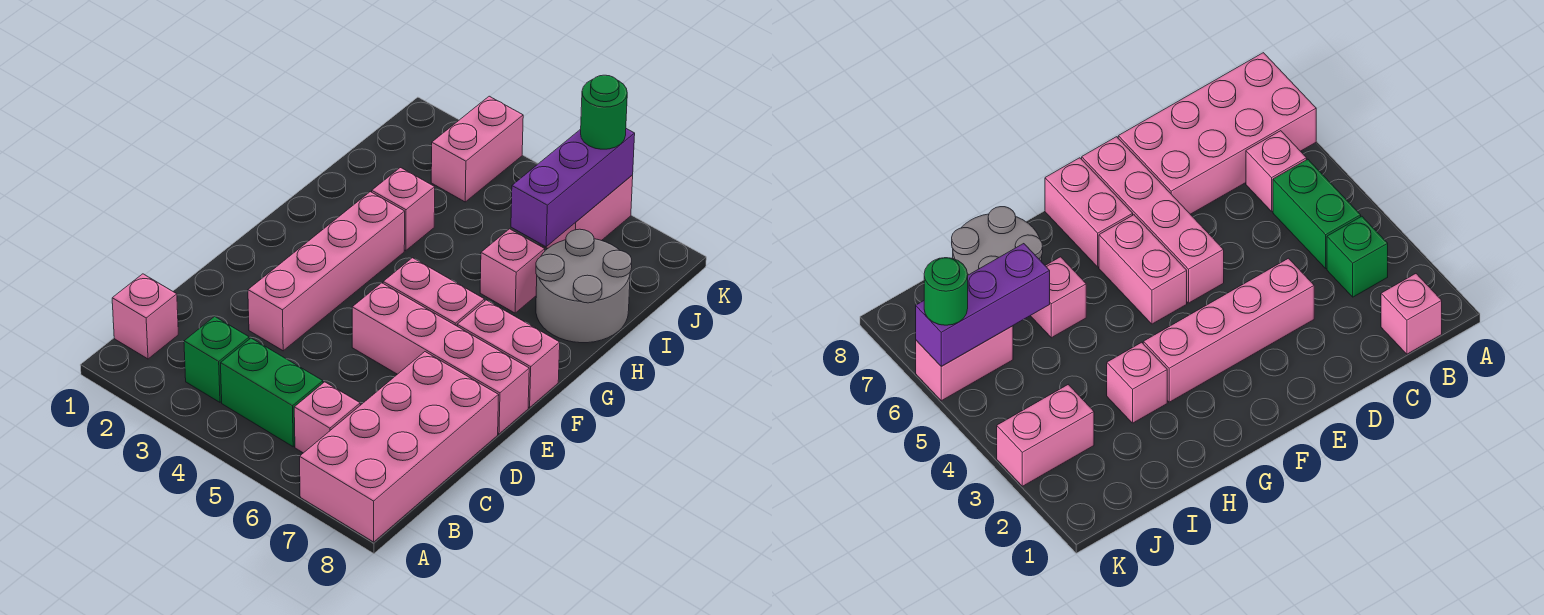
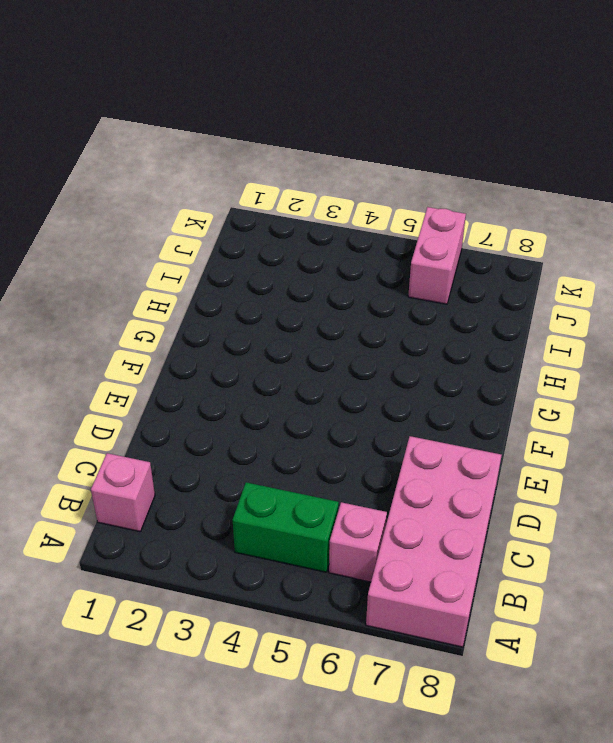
none -> green brick B3 level 1
none -> pink brick D3:G3 level 1
none -> pink brick E5:E8 level 1

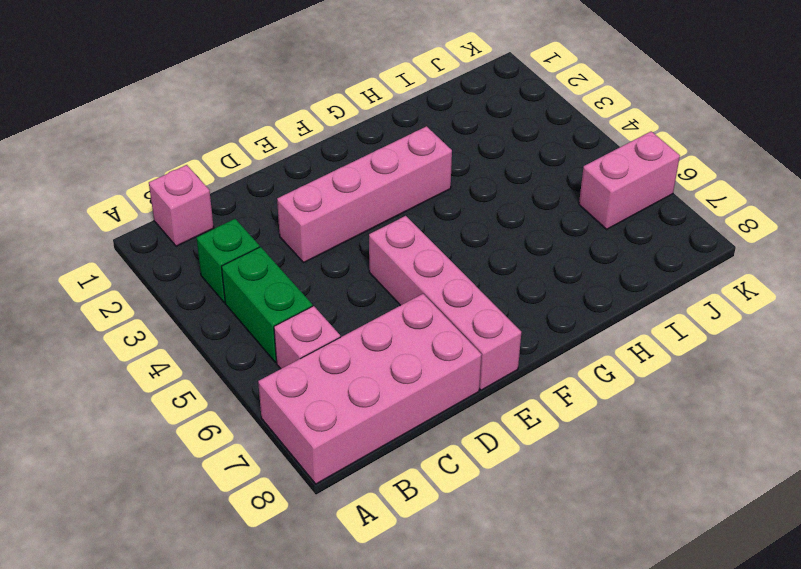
none -> pink brick F5:F6 level 1
none -> pink brick F7:F8 level 1
none -> pink brick H3 level 1

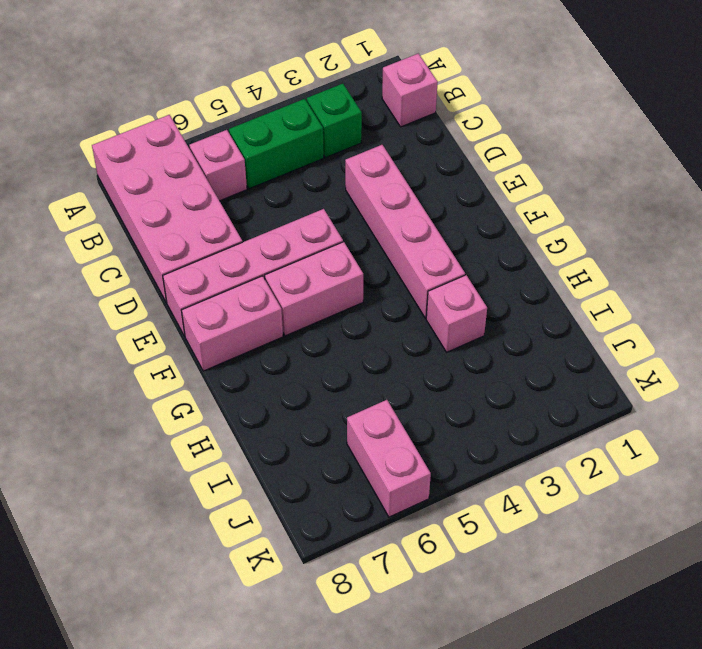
none -> pink brick H6 level 1
none -> grey round brick H7:I8 level 1
none -> pink brick J3:K3 level 1

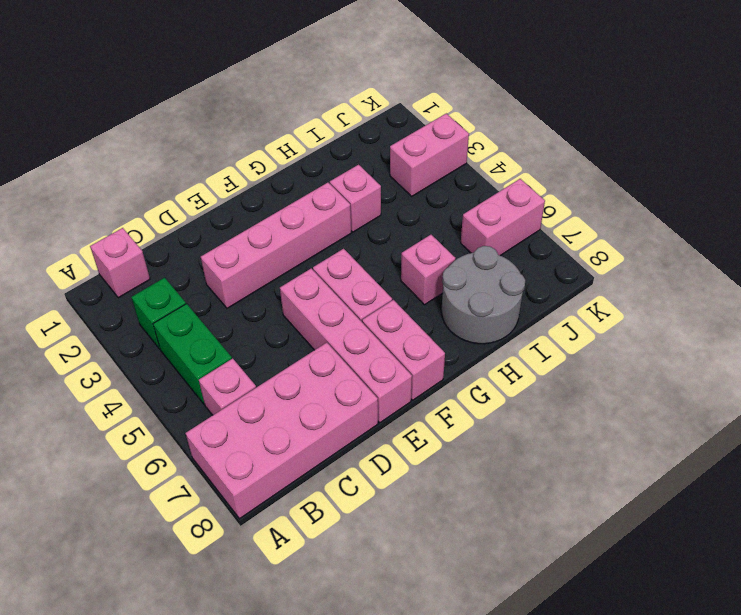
none -> purple brick I6:K6 level 2
none -> green round brick K6 level 3

